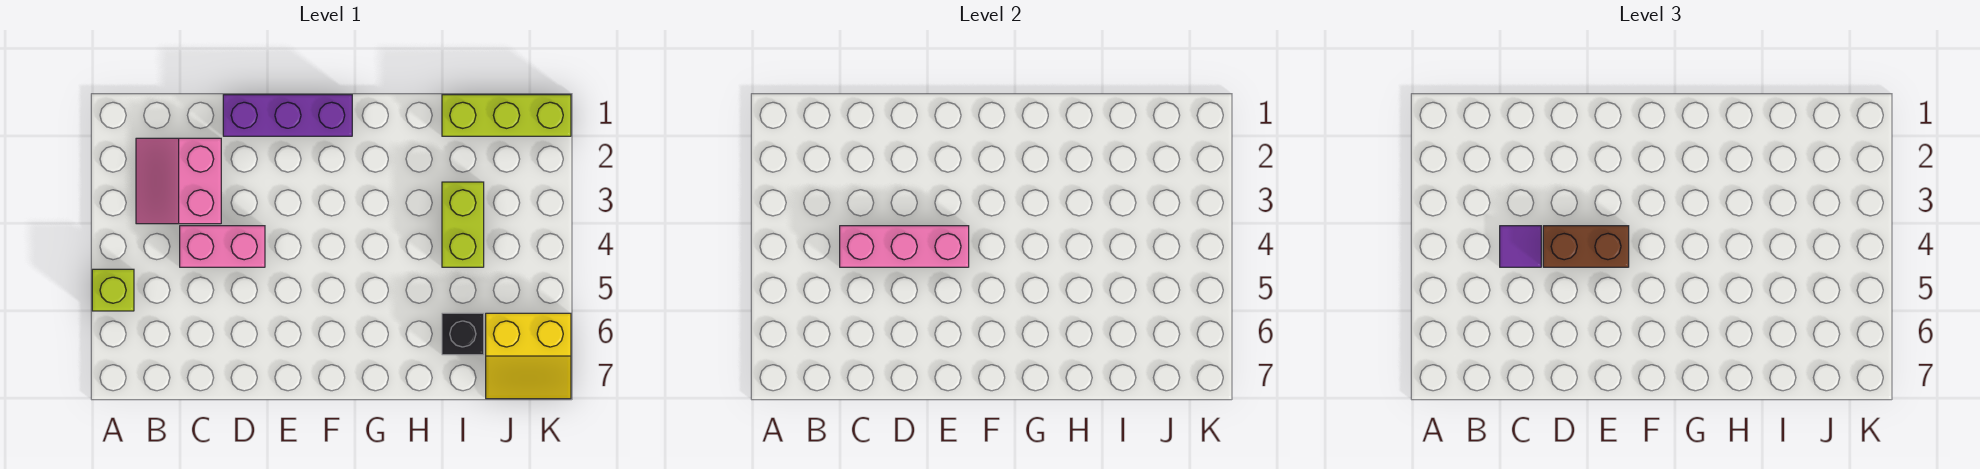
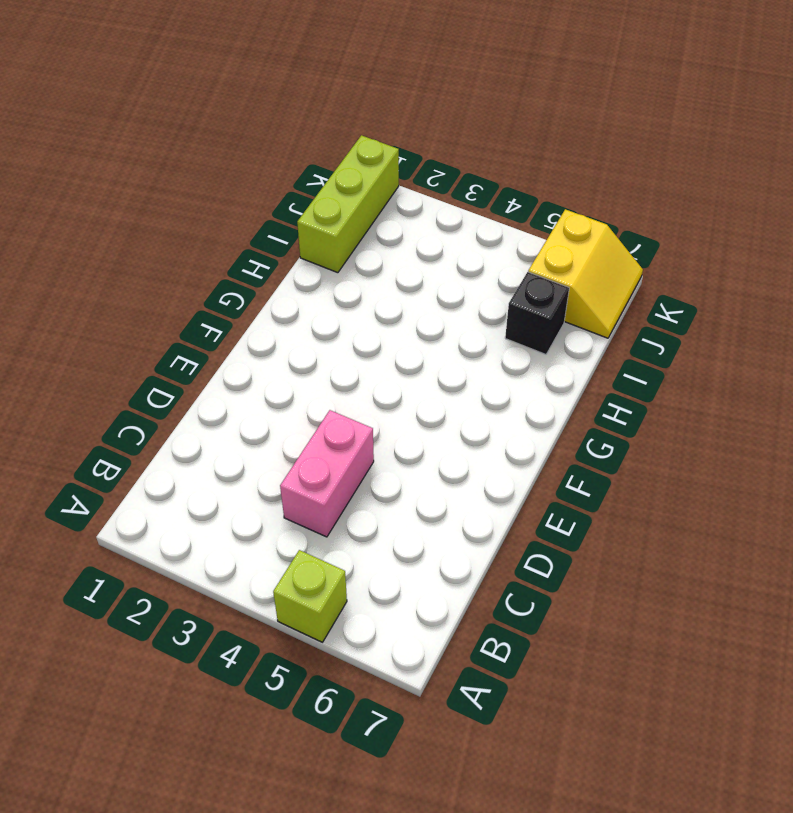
none -> pink slope B2:C3 level 1 top C
none -> purple brick D1:F1 level 1

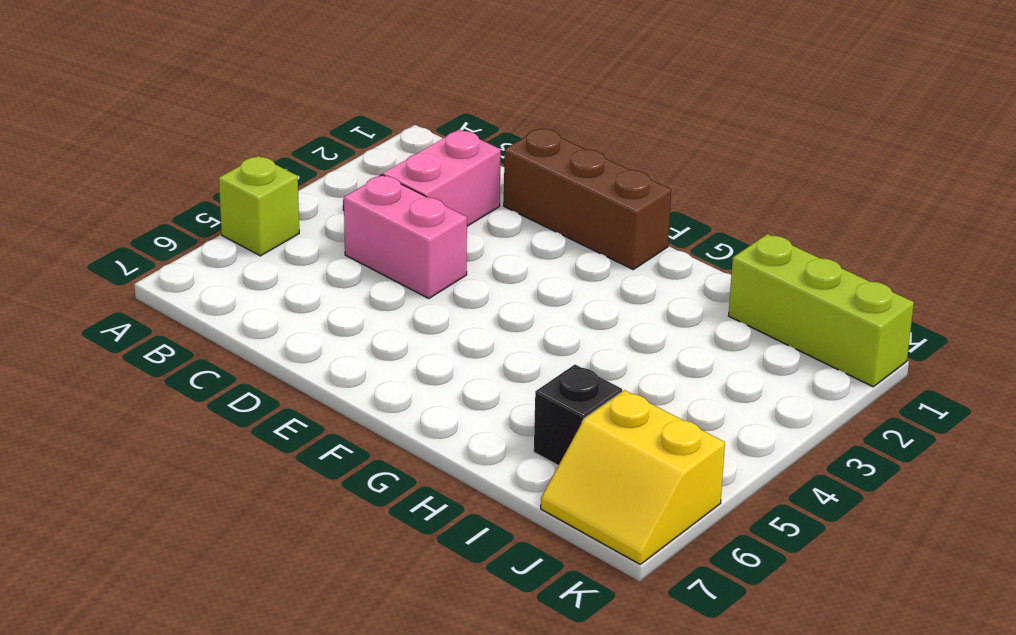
brown brick D1:F1 level 1 -> purple brick D1:F1 level 1
none -> lime brick I3:I4 level 1
none -> pink brick C4:E4 level 2

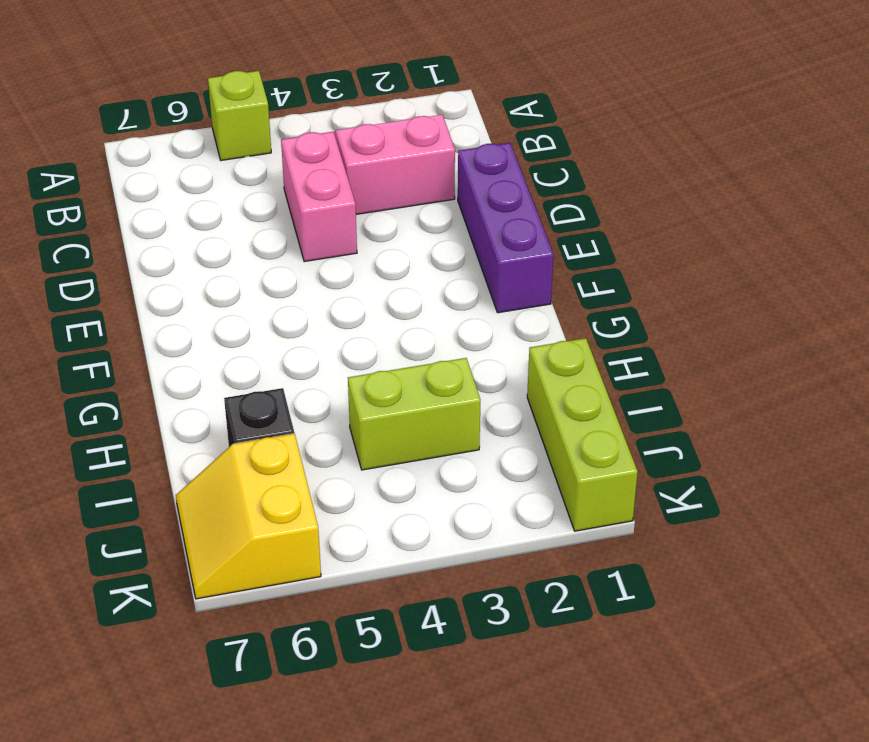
none -> pink brick C4:E4 level 2
none -> purple tile C4 level 3

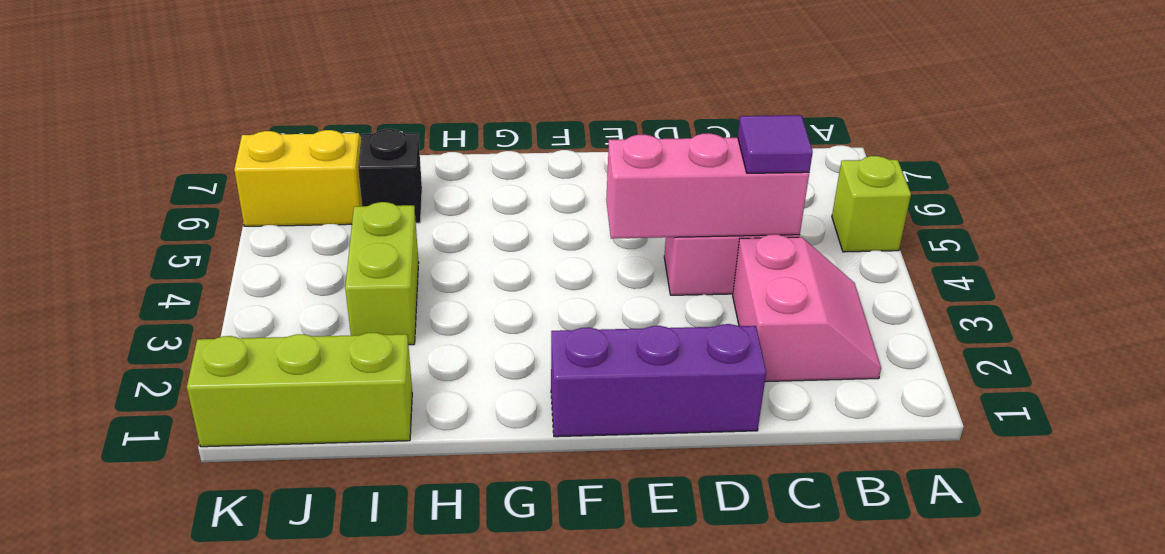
none -> brown brick D4:E4 level 3

